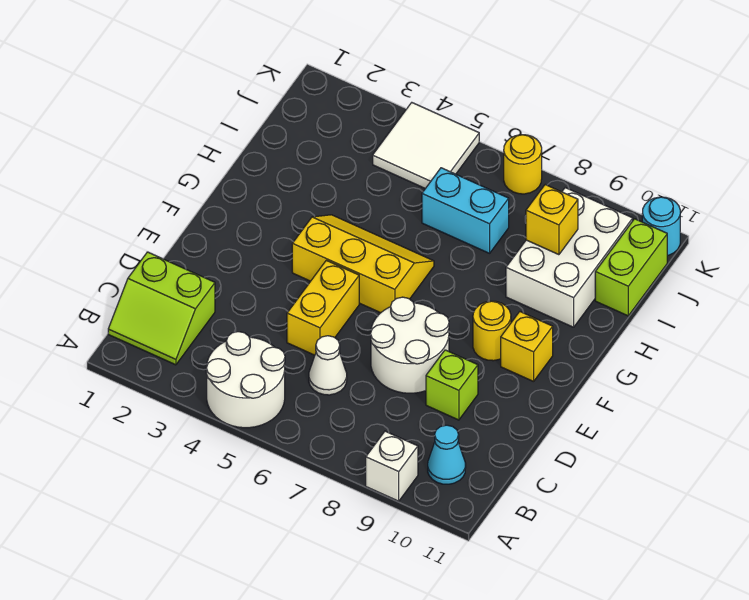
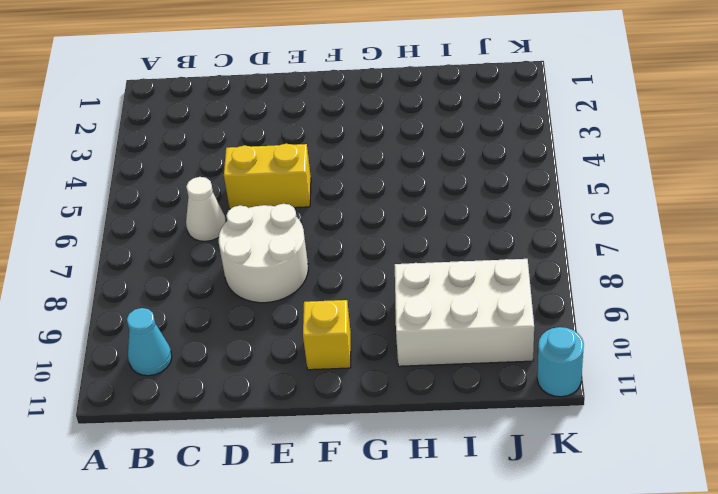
none -> white round brick A4:B5 level 1
none -> white brick A9 level 1
none -> lime slope B1:C2 level 1 top C

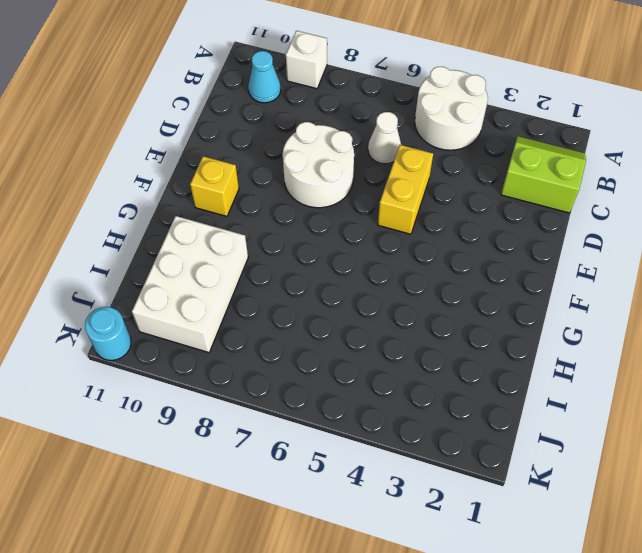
none -> lime brick D9 level 1
none -> yellow slope F4:G6 level 1 top F
none -> yellow round brick F9 level 1

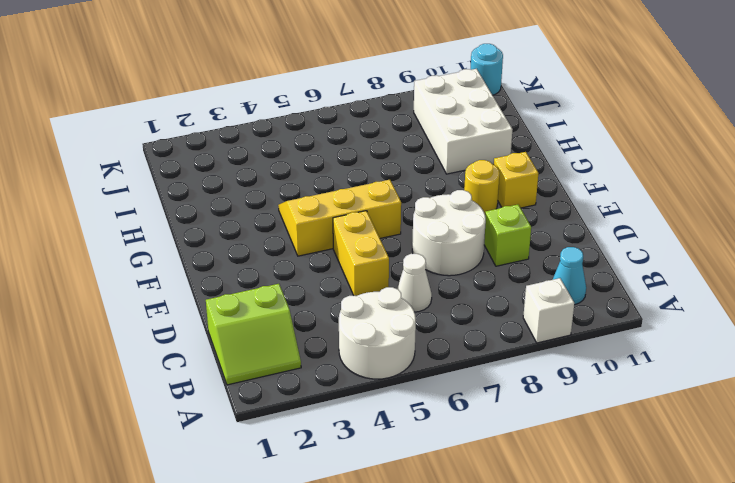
none -> cyan brick I6:I7 level 1
none -> lime brick I11:J11 level 1
none -> white tile J4:K5 level 1

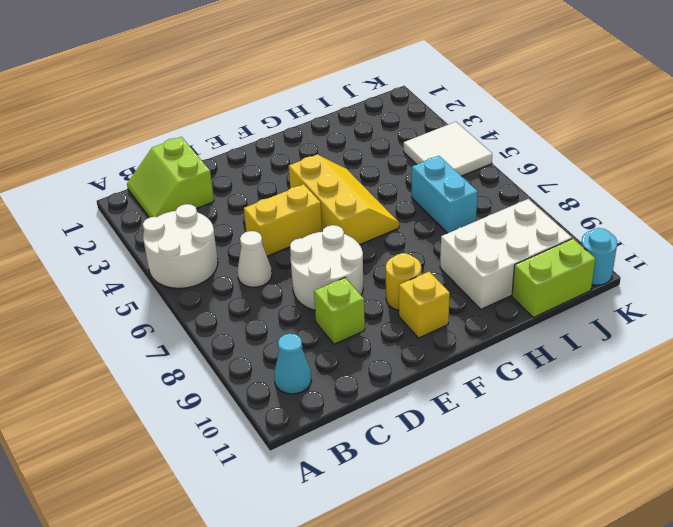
none -> white brick A9 level 1
none -> yellow round brick K7 level 1
none -> yellow brick I9 level 2

